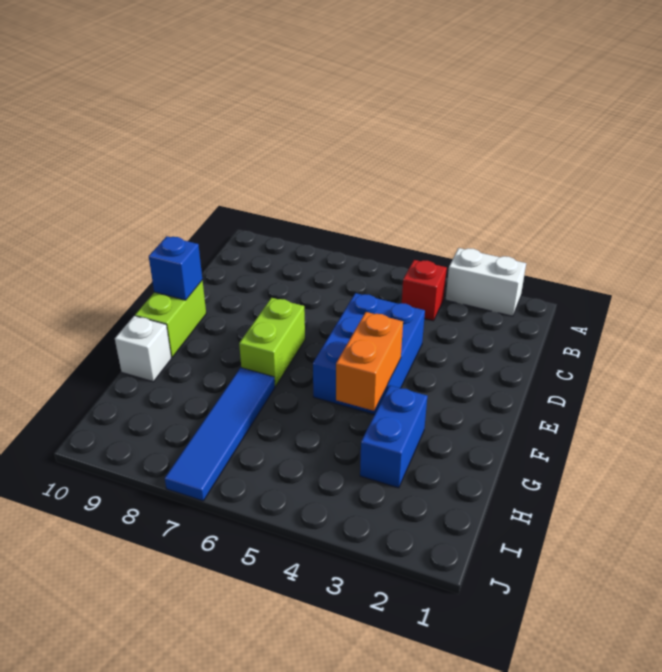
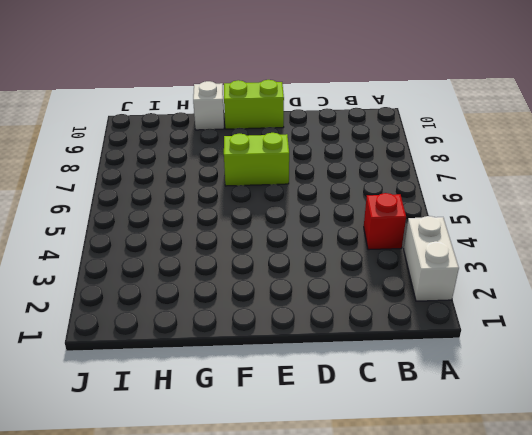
none -> blue brick D4:F5 level 1
none -> blue brick G3:H3 level 1

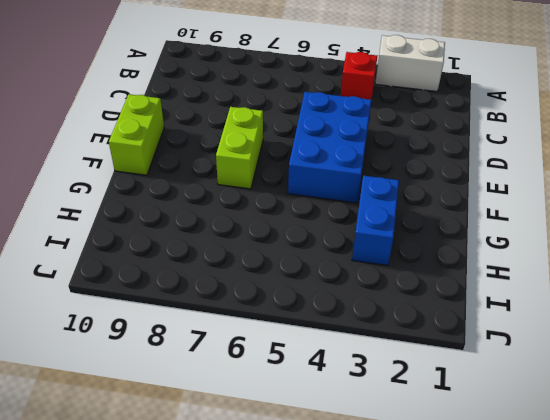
none -> blue tile G7:J7 level 1
none -> white brick G10 level 1

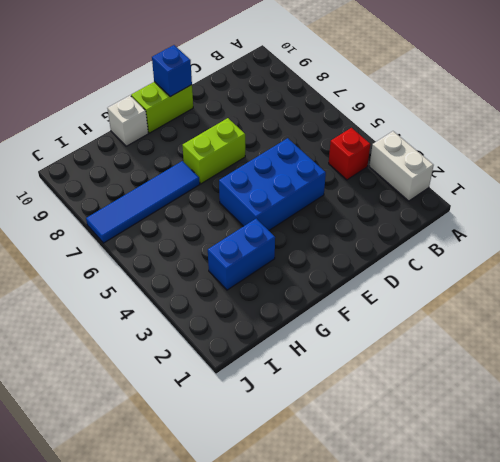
none -> orange brick F4:G4 level 2

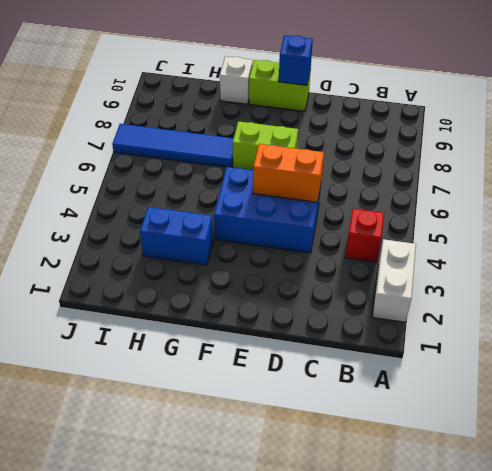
orange brick D5:E5 level 2 -> orange brick F4:G4 level 2

